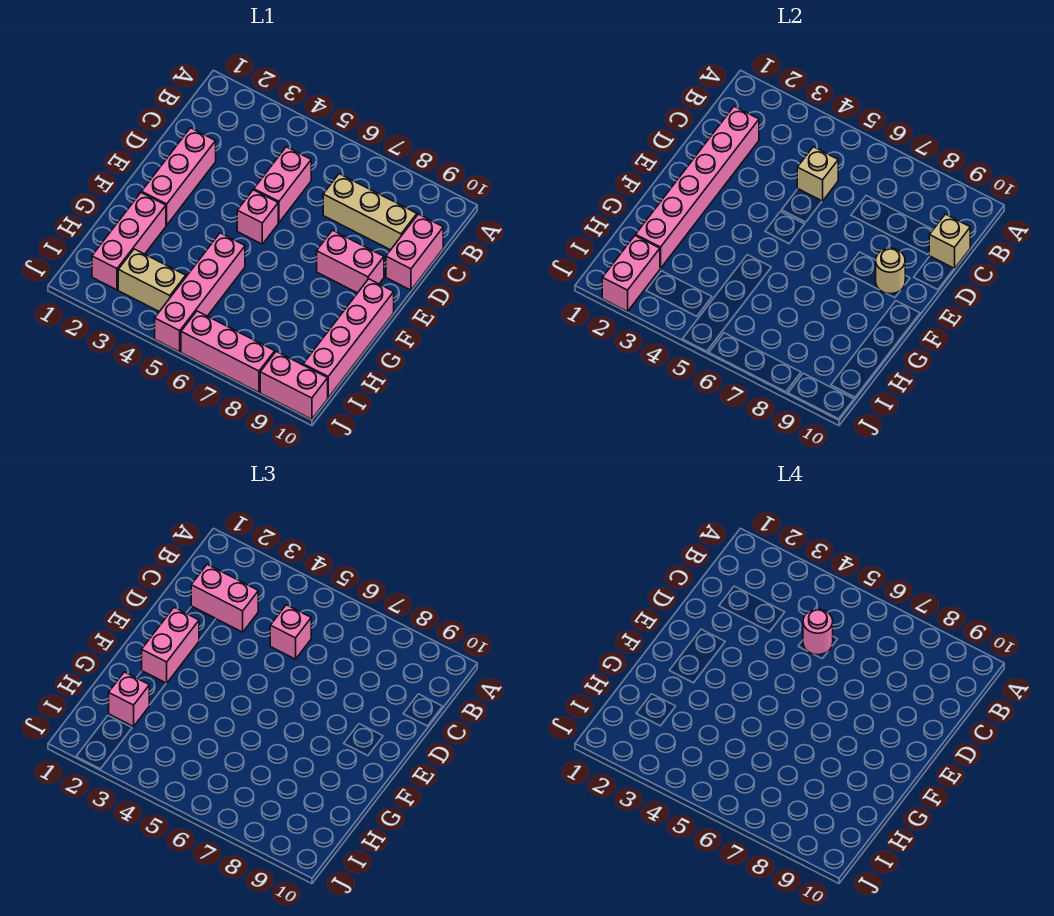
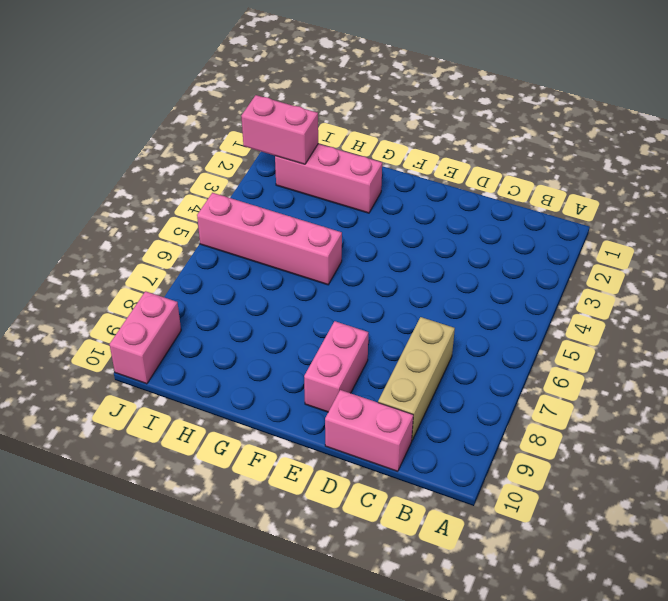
none -> pink brick C5:D5 level 1
none -> pink brick D2:F2 level 1
none -> pink brick E5 level 1

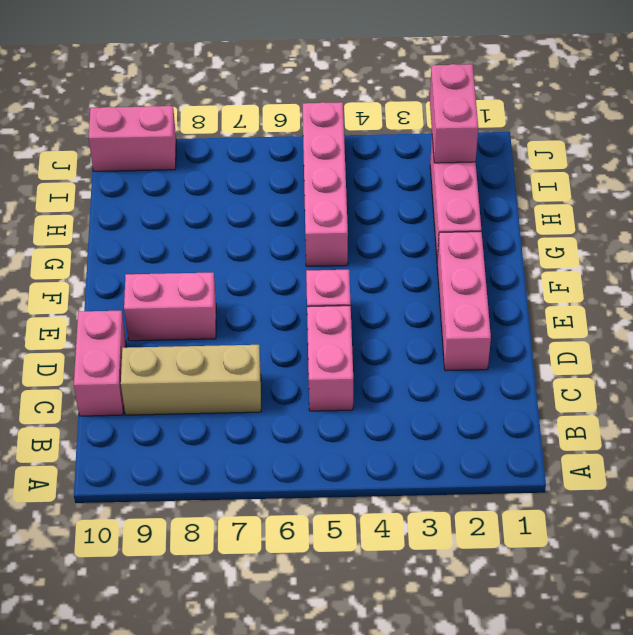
none -> pink brick F10:I10 level 1
none -> tan brick I3:I4 level 1
none -> pink brick J6:J8 level 1

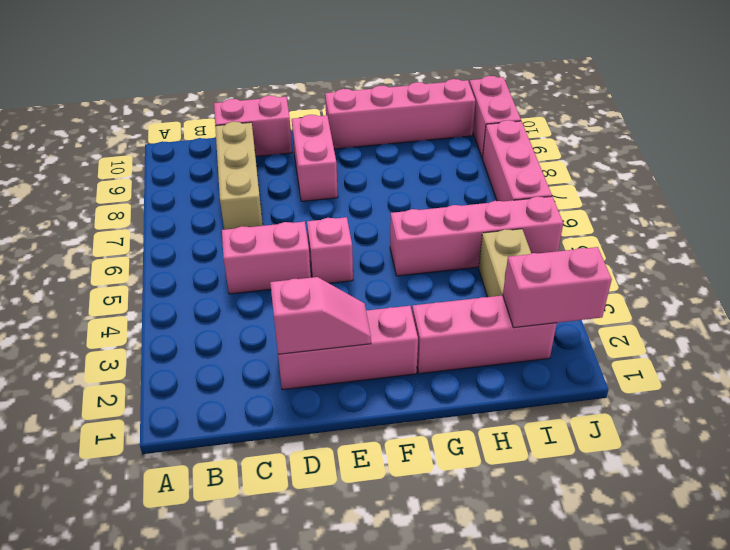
pink slope D2:E2 level 2 top D -> pink brick C2:H2 level 2
none -> tan brick C5 level 2
none -> tan brick C10 level 2
none -> tan round brick E9 level 2

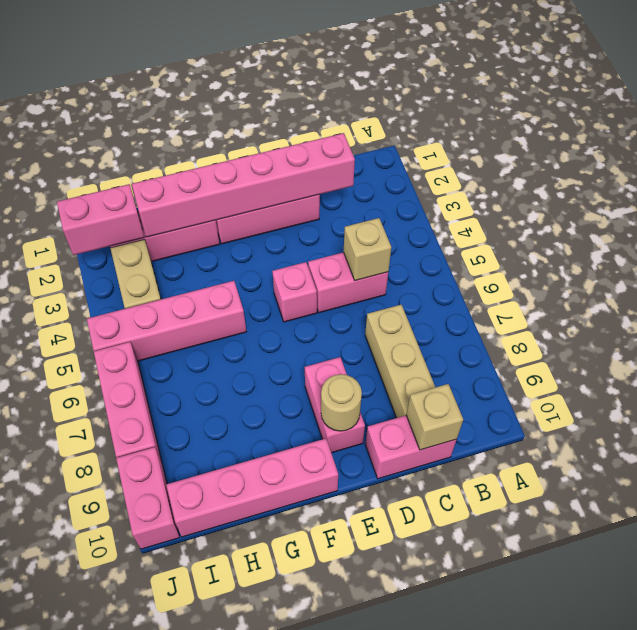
none -> pink brick C2:C3 level 3
none -> pink brick C5 level 3
none -> pink brick E2:F2 level 3

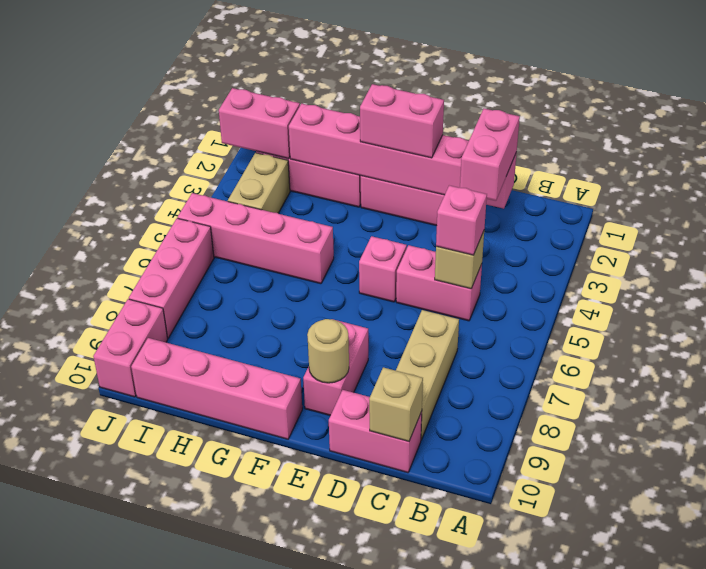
none -> pink brick H2 level 3
none -> pink round brick C5 level 4

